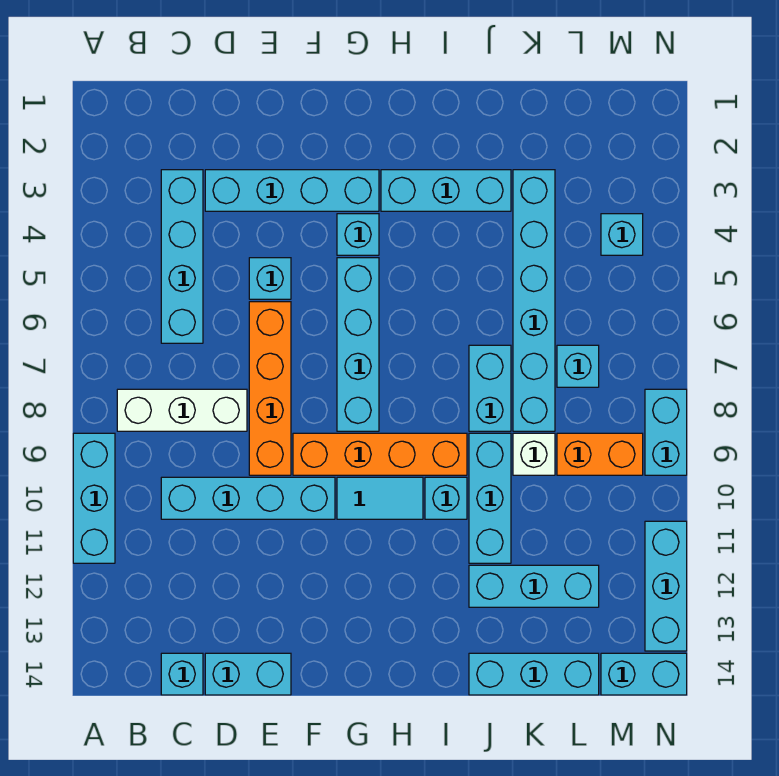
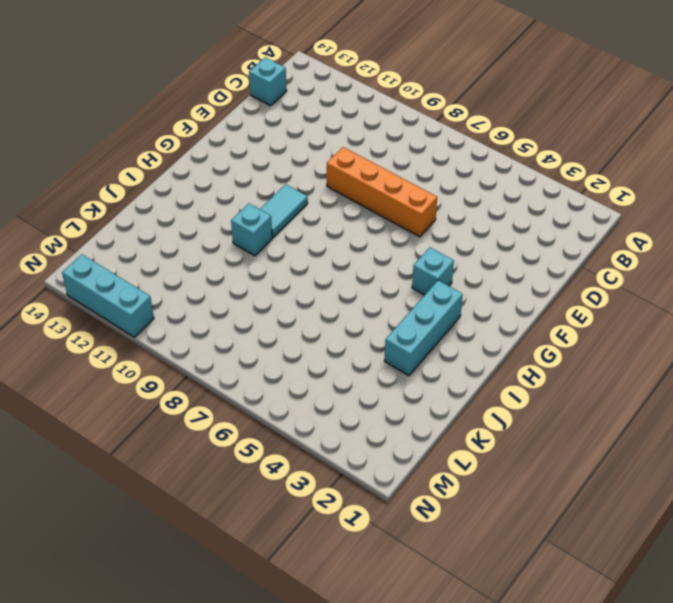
none -> cyan brick A9:A11 level 1
none -> white brick B8:D8 level 1
none -> cyan brick C3:C6 level 1

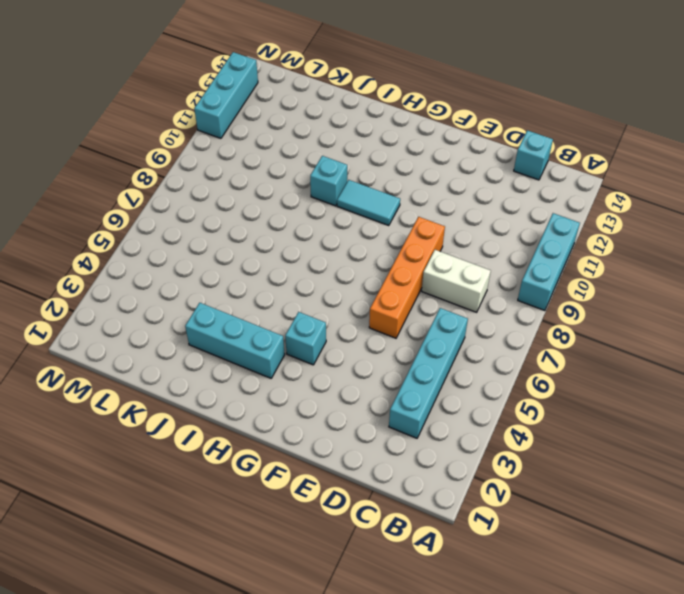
white brick C8:D8 level 1 -> white brick B8:D8 level 1
none -> cyan brick C10:F10 level 1
none -> cyan brick D3:G3 level 1
none -> cyan brick D14:E14 level 1

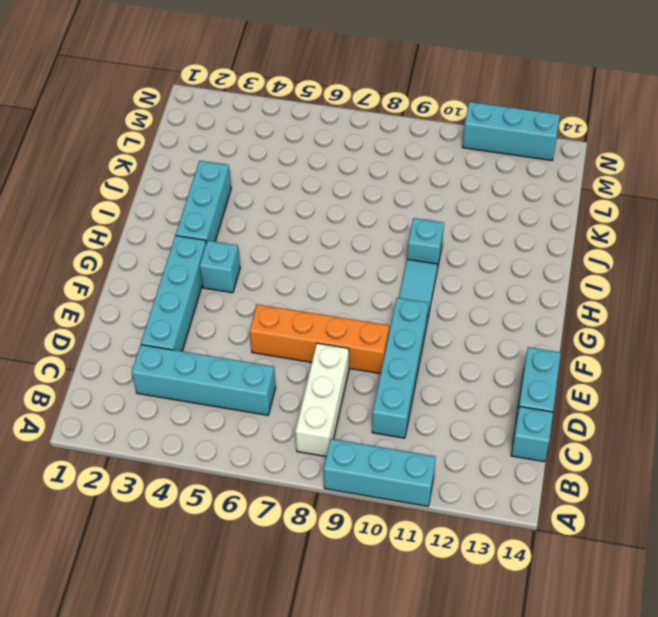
none -> cyan brick E5 level 1
none -> orange brick F9:I9 level 1
none -> cyan brick G5:G8 level 1

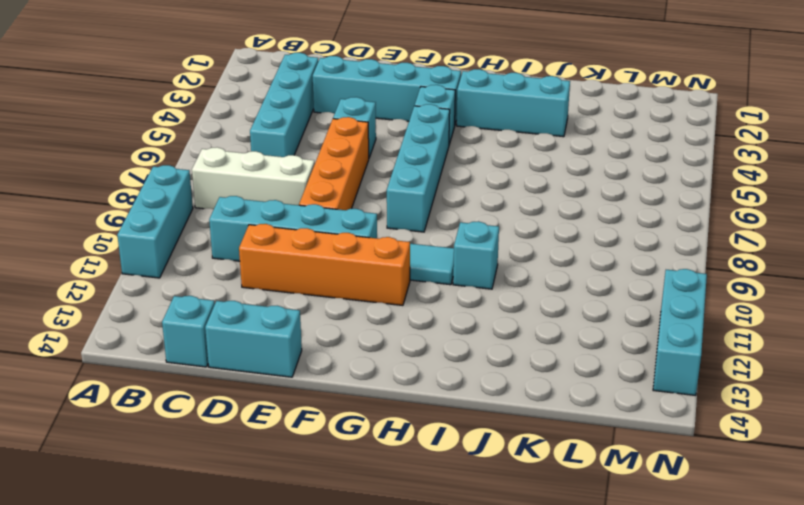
orange brick D11:G11 level 1 -> orange brick F9:I9 level 1
none -> cyan brick J7:J8 level 1
none -> cyan brick J9:J11 level 1
none -> cyan brick J12:L12 level 1

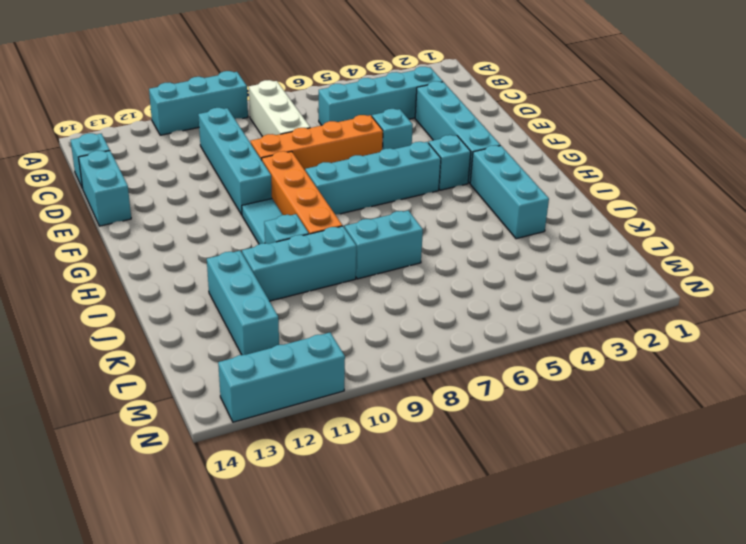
none -> cyan brick J14:L14 level 1
none -> cyan brick K3:K8 level 1
none -> white brick K9 level 1

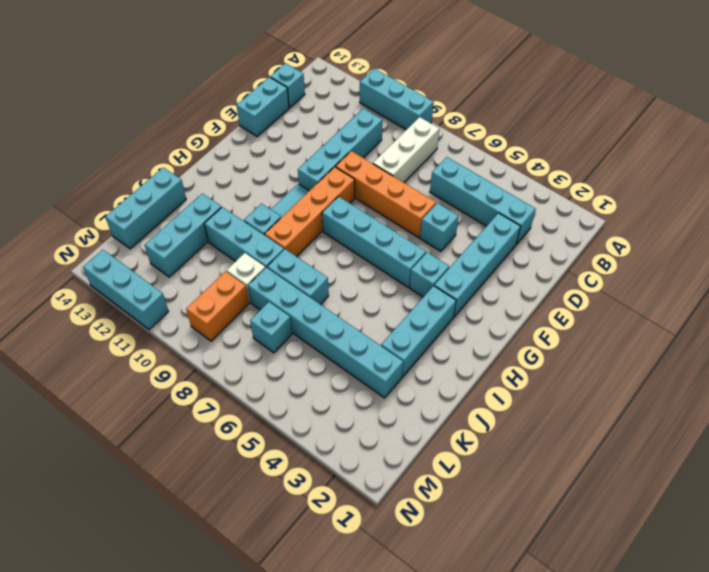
none -> cyan brick M4 level 1
none -> cyan brick M14:N14 level 1
none -> cyan brick N8:N9 level 1

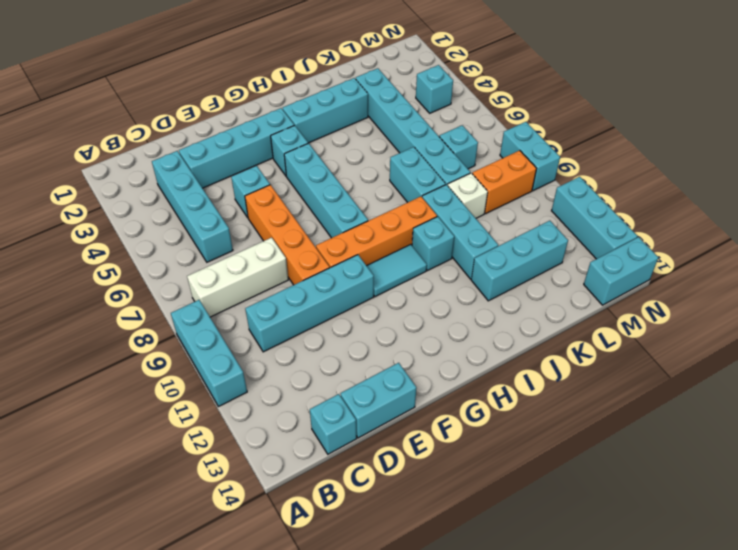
none -> cyan brick J14:L14 level 1

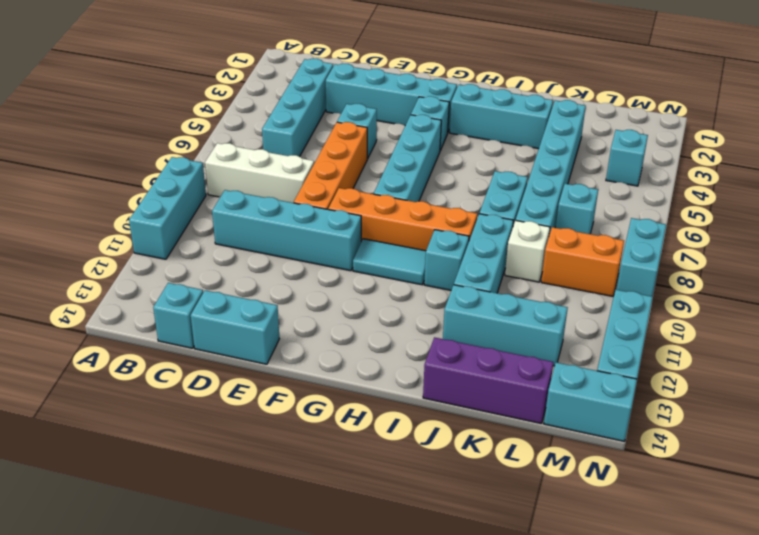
purple brick J14:L14 level 1 -> cyan brick J14:L14 level 1

